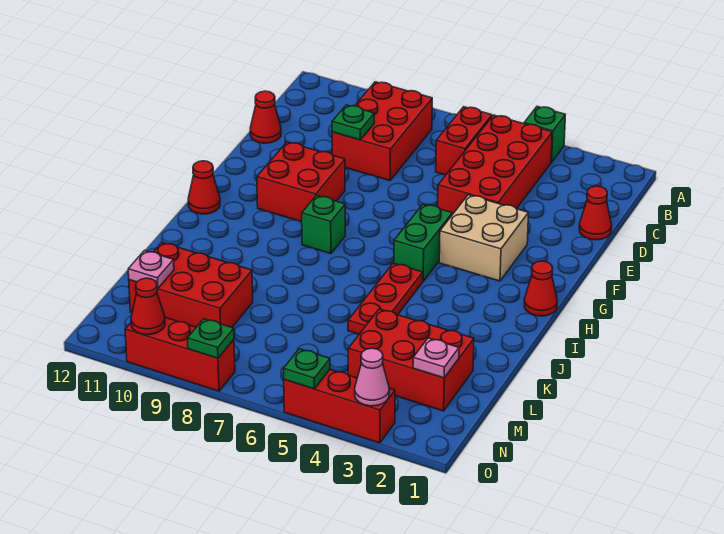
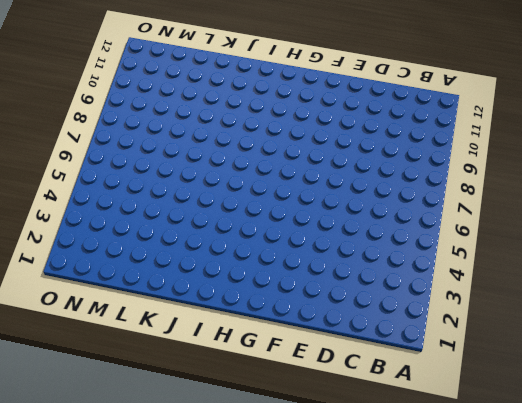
none -> green brick A4 level 1
none -> red brick B4:E5 level 1
none -> red brick B6:C6 level 1

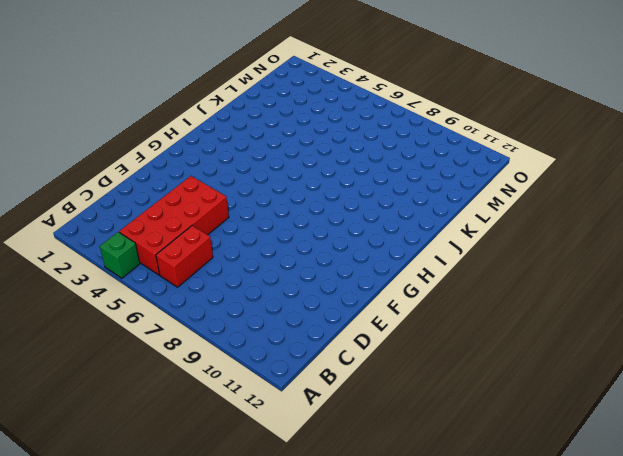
none -> red brick B8:D9 level 1
none -> red cone D1 level 1
none -> red cone D12 level 1

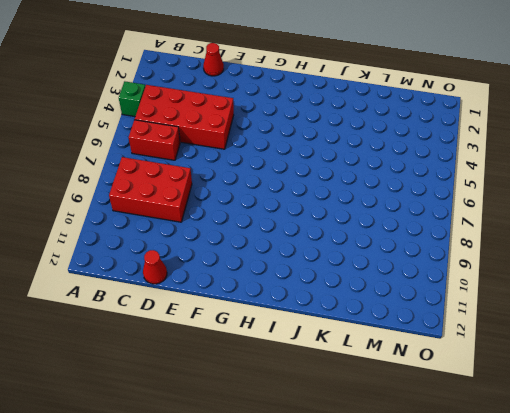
none -> tan brick F3:G4 level 1
none -> red brick F9:G10 level 1
none -> green brick G5:H5 level 1

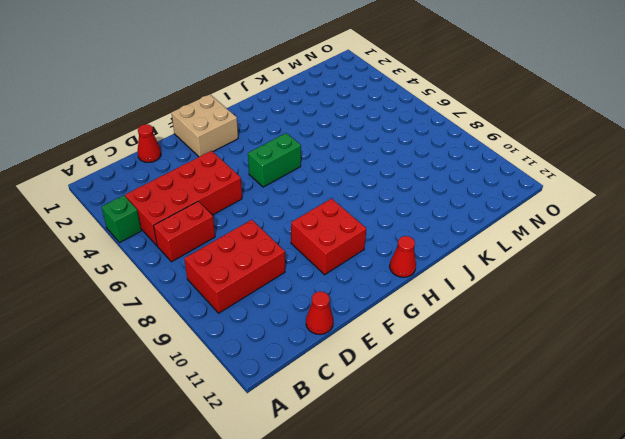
tan brick F1:G2 level 1 -> tan brick F3:G4 level 1
none -> red cone H1 level 1
none -> green brick H8 level 1
none -> red plate I5:K5 level 1

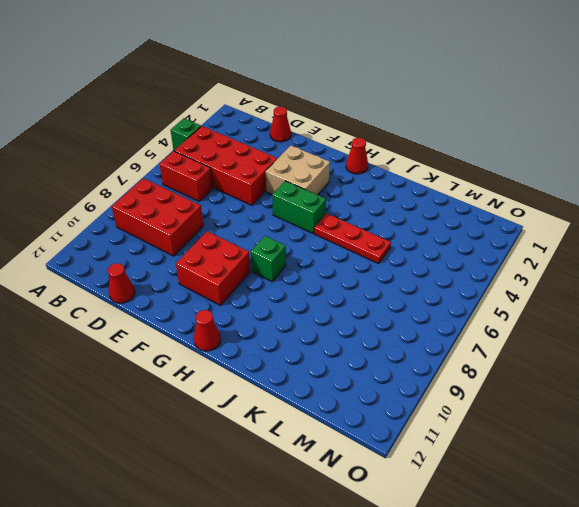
none -> red brick L2:M4 level 1
none -> red brick L9:M11 level 1
none -> red brick O3:O5 level 1

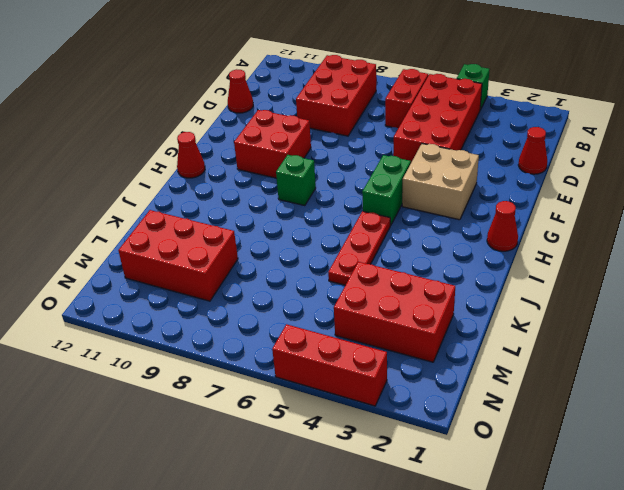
none -> red brick O8:O10 level 1
none -> green plate D9 level 2
none -> pink plate M2 level 2

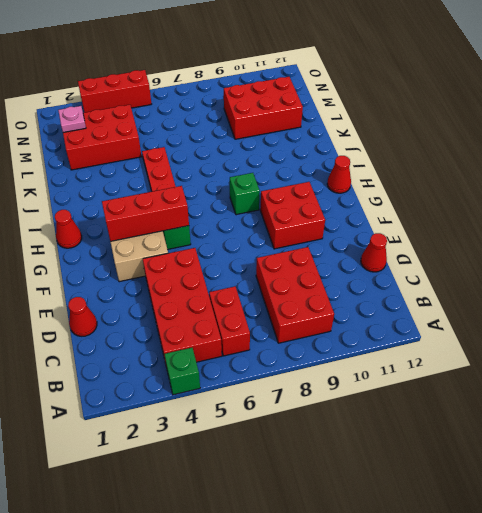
red brick G3:G5 level 2 -> red brick O8:O10 level 1
none -> green plate D9 level 2
none -> pink plate M11 level 2
none -> pink cone O3 level 2

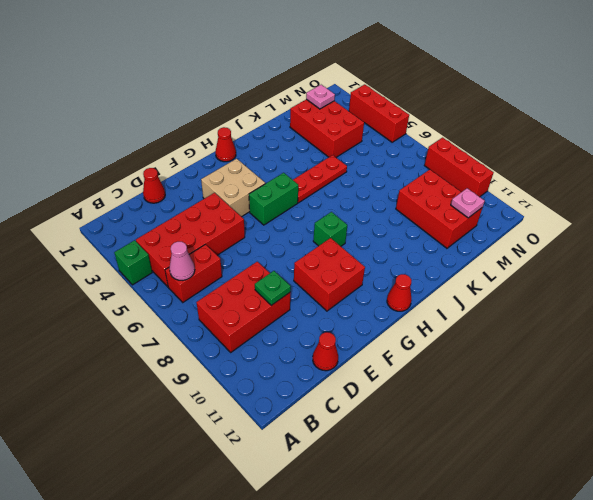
pink cone B6 level 2 -> pink cone O3 level 2
none -> green plate O5 level 2
none -> green plate O8 level 2
none -> red cone O10 level 2

